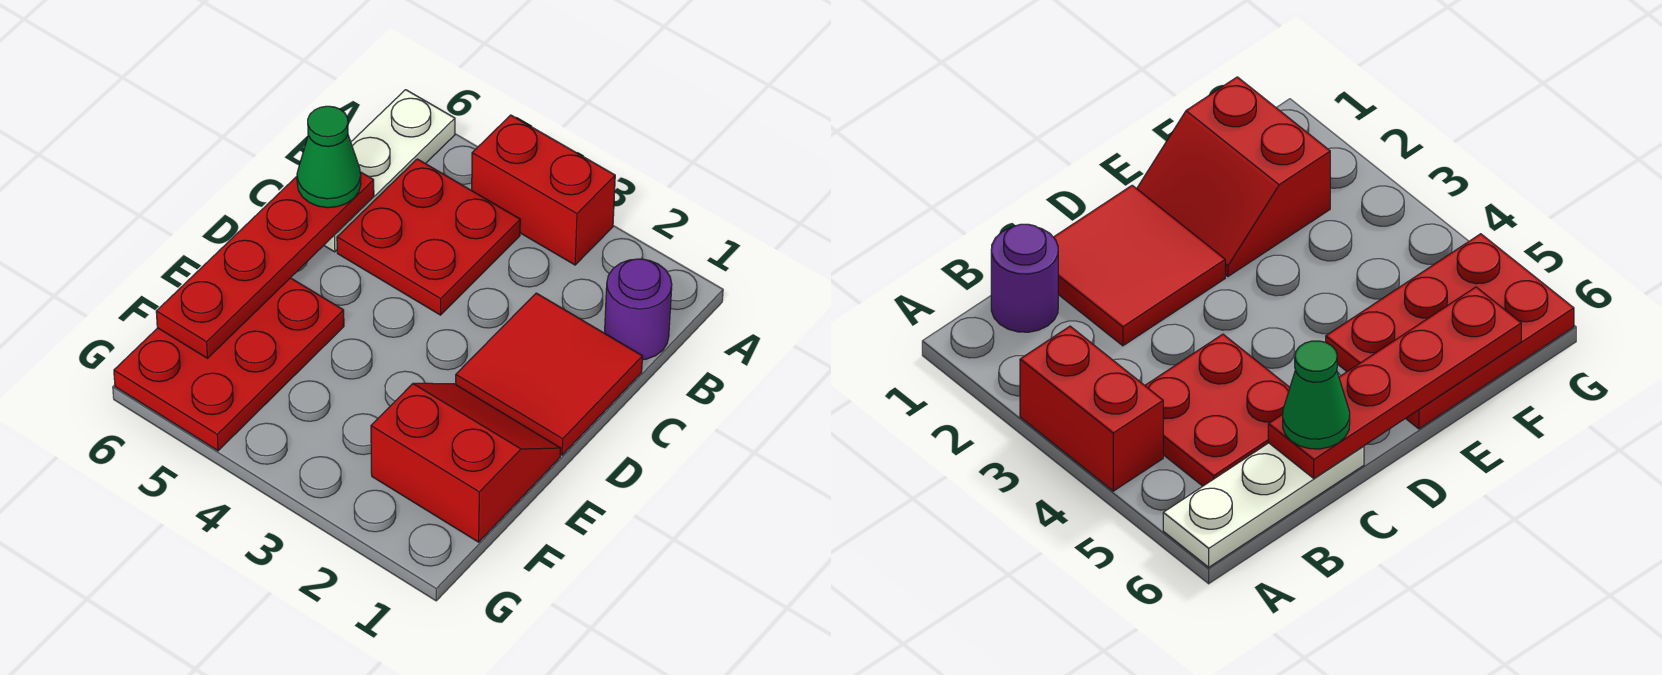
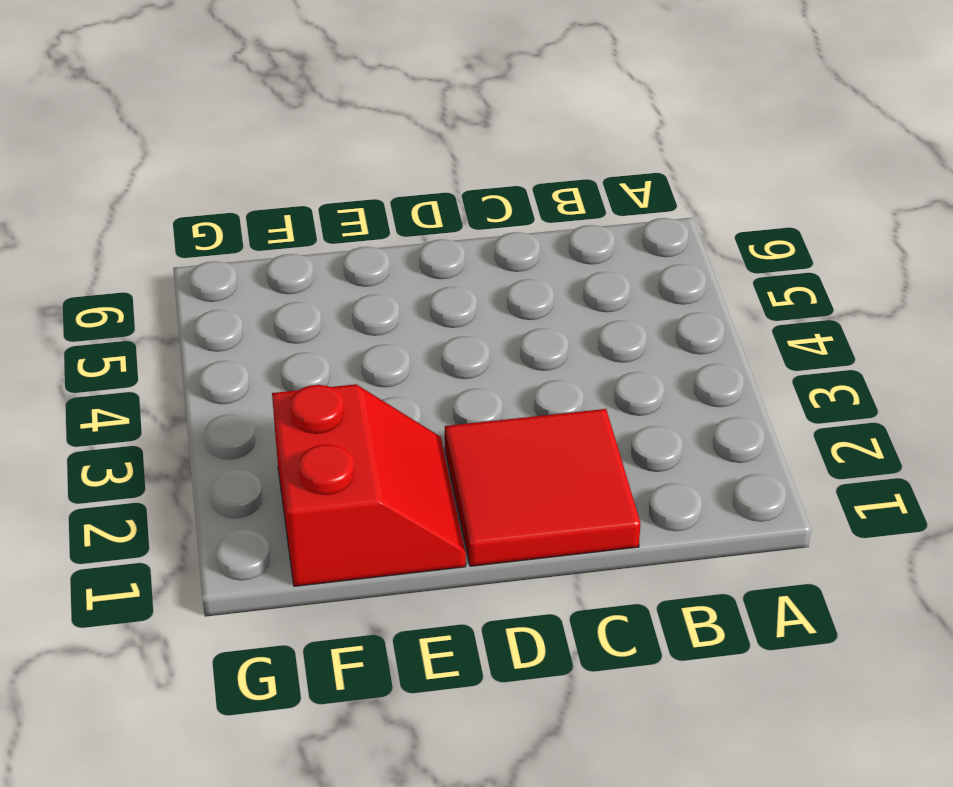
none -> red brick A3:A4 level 1
none -> white plate A6:C6 level 1

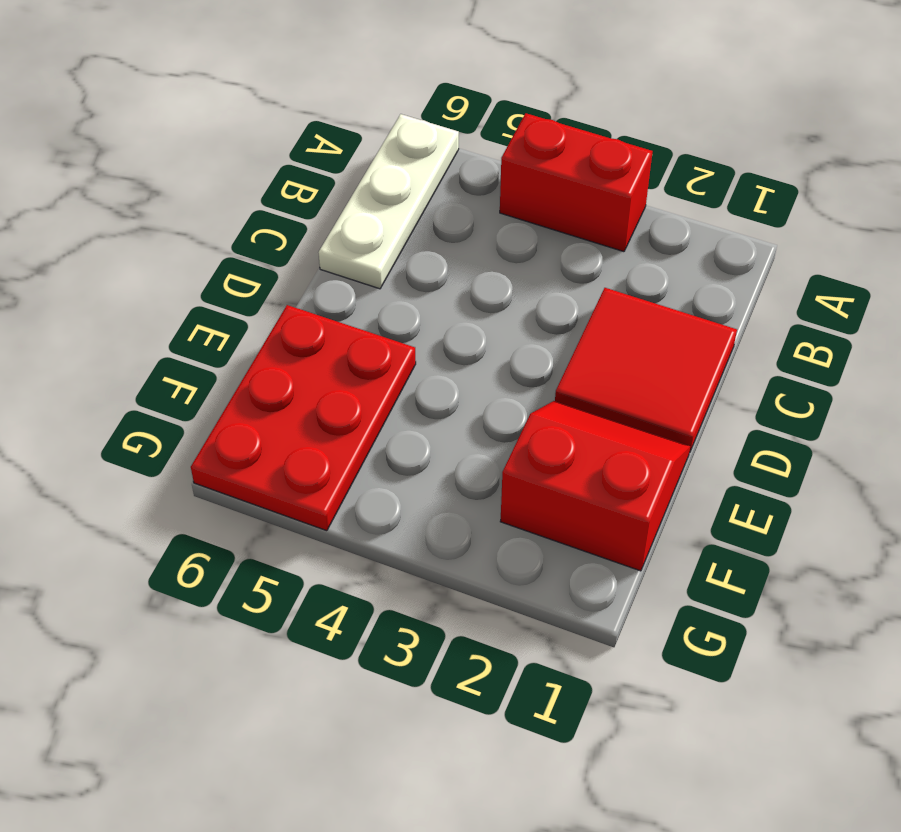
none -> purple round brick B1 level 1
none -> red plate B4:C5 level 1

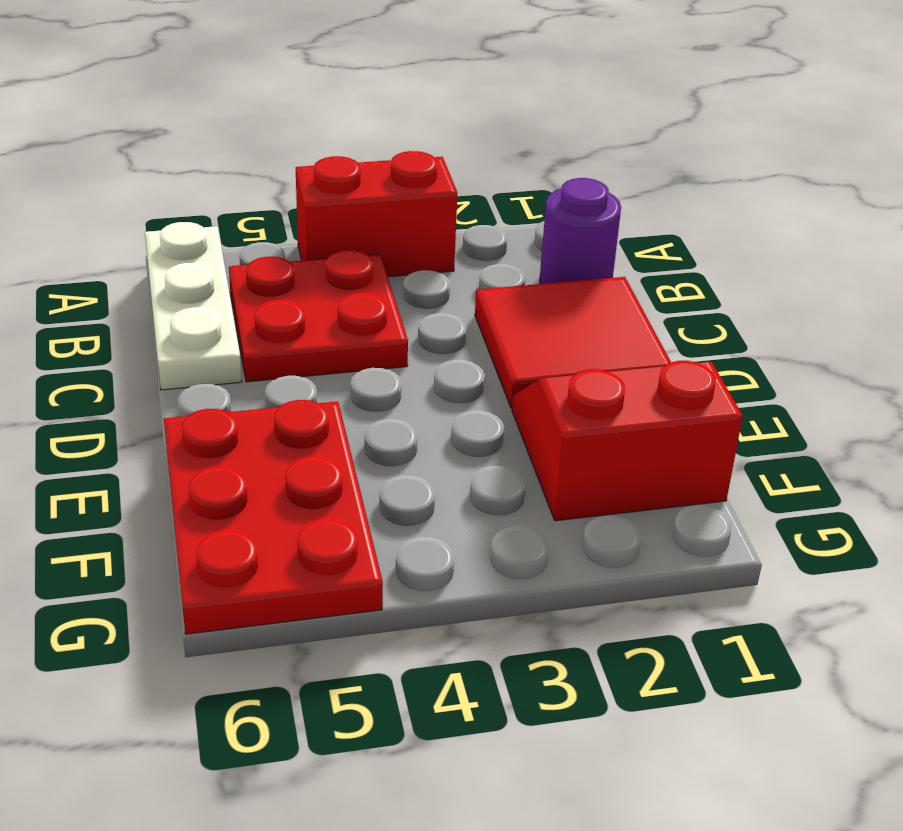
none -> red plate C6:F6 level 2
none -> green cone C6 level 3

